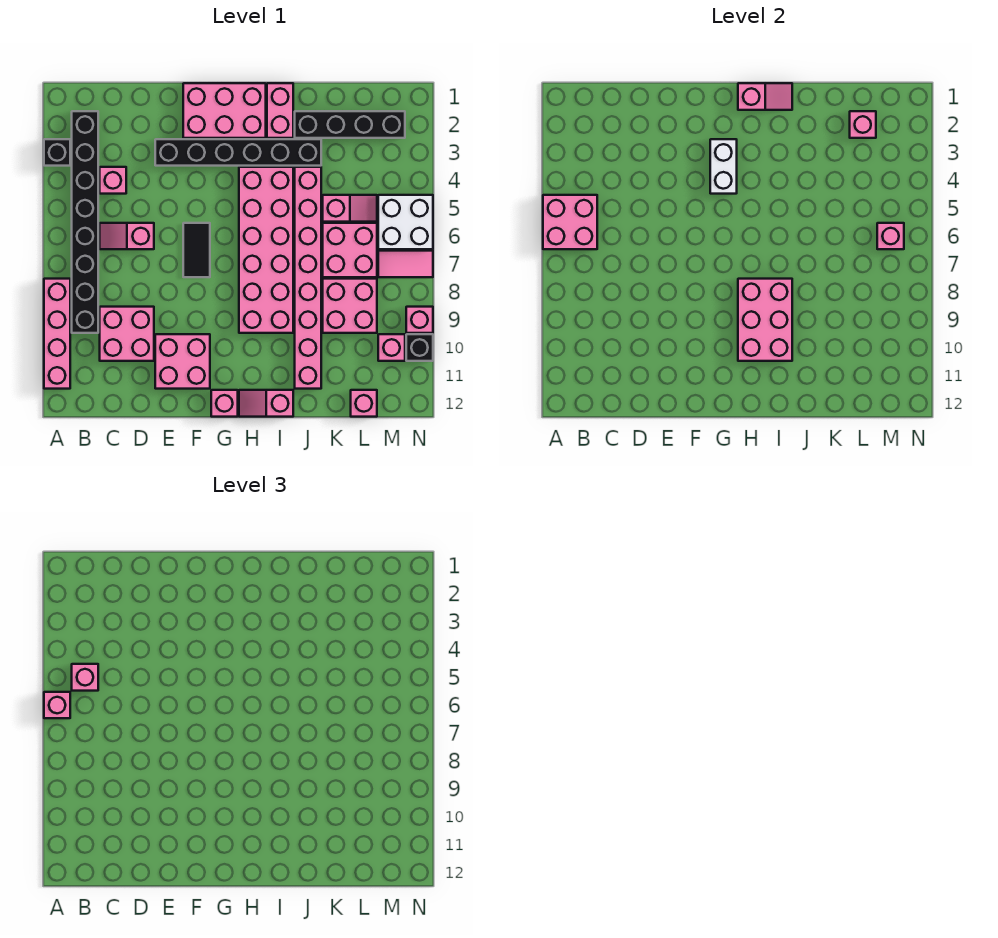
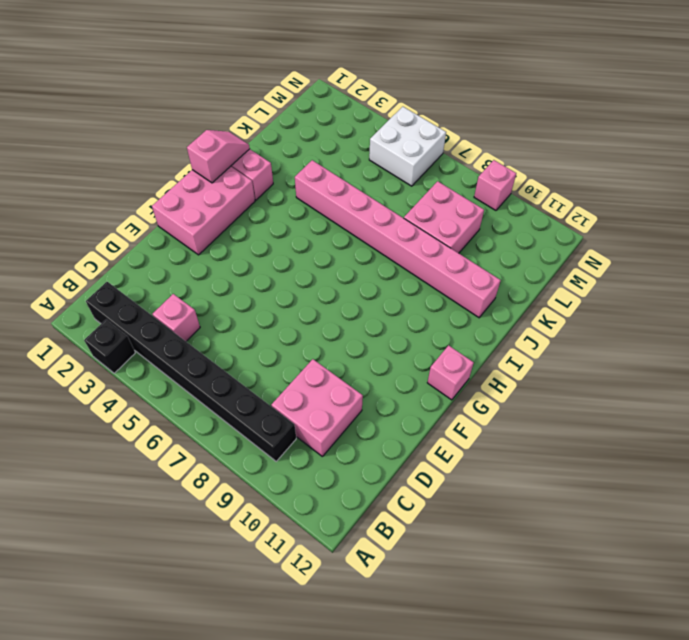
none -> pink brick A8:A11 level 1
none -> pink slope C6:D6 level 1 top D
none -> black brick E3:J3 level 1
none -> pink brick E10:F11 level 1

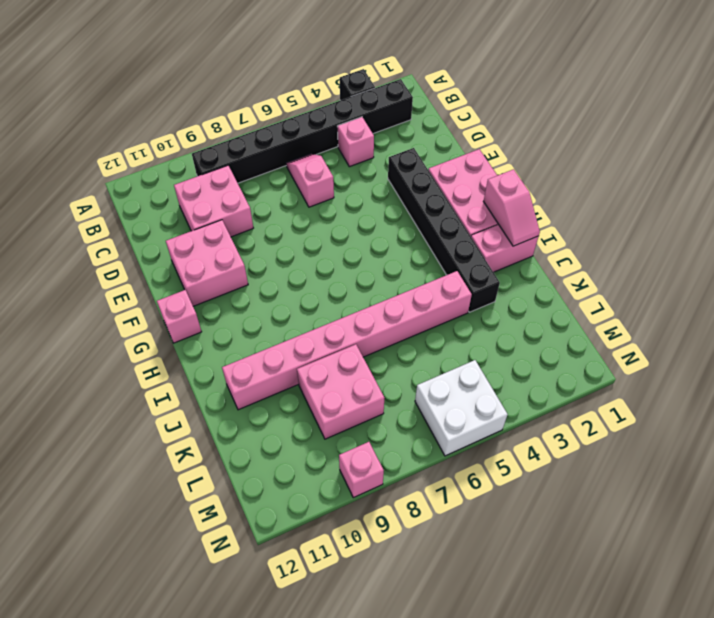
none -> pink brick A8:A11 level 1
none -> black tile F6:F7 level 1
none -> pink brick H4:I9 level 1
none -> pink slope H12:I12 level 1 top I

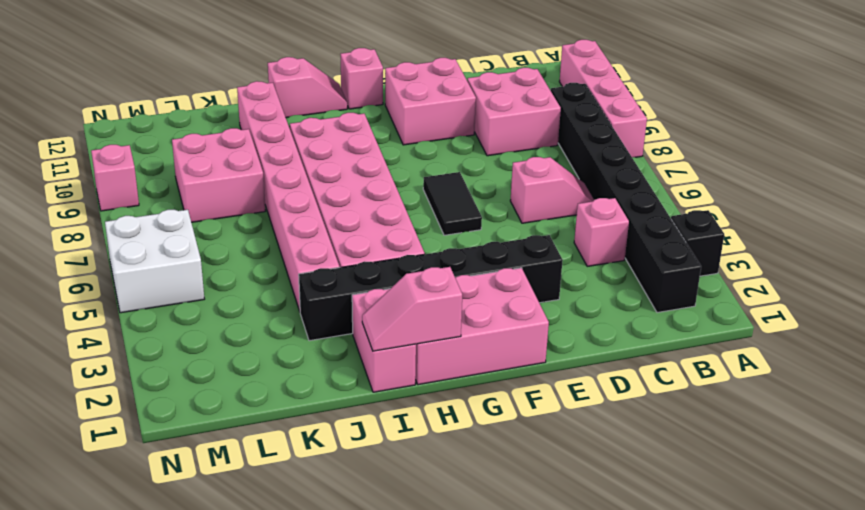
none -> black brick J2:M2 level 1
none -> pink slope K5:L5 level 1 top K
none -> pink brick K6:L7 level 1
none -> pink brick L12 level 1

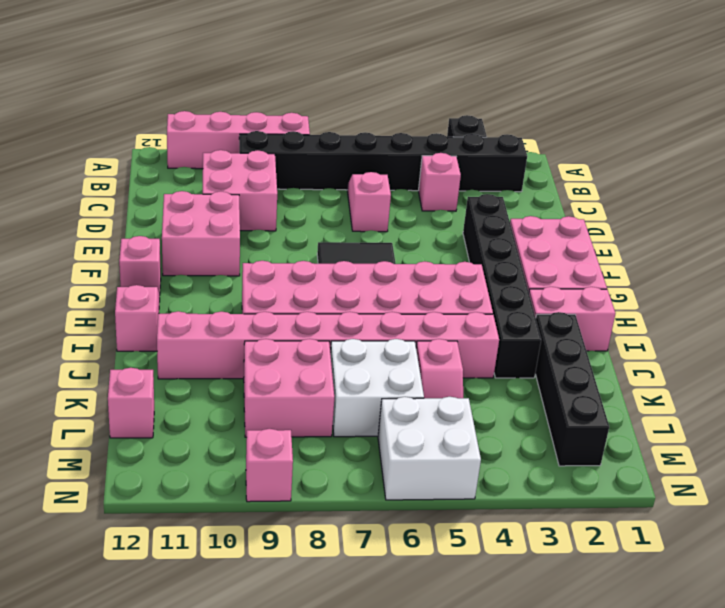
white brick K6:L7 level 1 -> pink brick K6:L7 level 1
none -> pink tile M7:N7 level 1
none -> pink brick M10 level 1
none -> black brick N10 level 1
none -> pink brick A5:B6 level 2

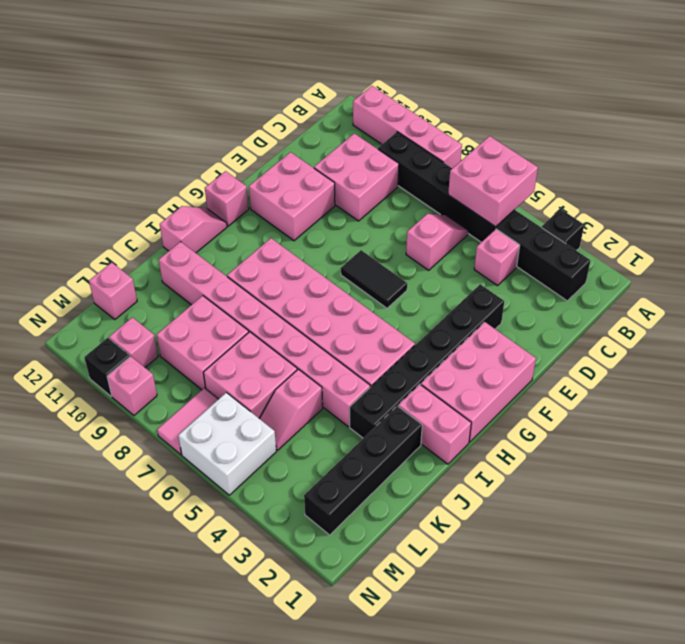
none -> white brick G3:G4 level 2
none -> pink slope H1:I1 level 2 top H
none -> pink brick H8:I10 level 2
none -> pink brick L2 level 2

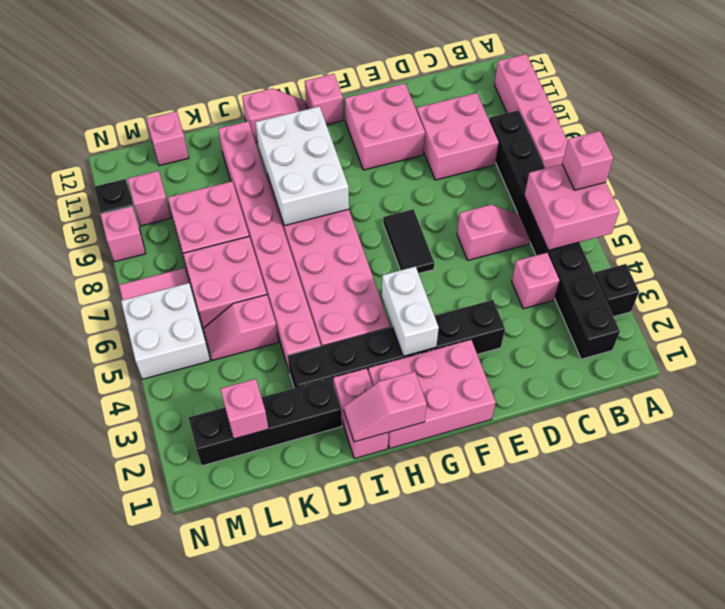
white brick H8:I10 level 2 -> pink brick H8:I10 level 2
none -> pink brick M6 level 2
none -> pink brick B5 level 3

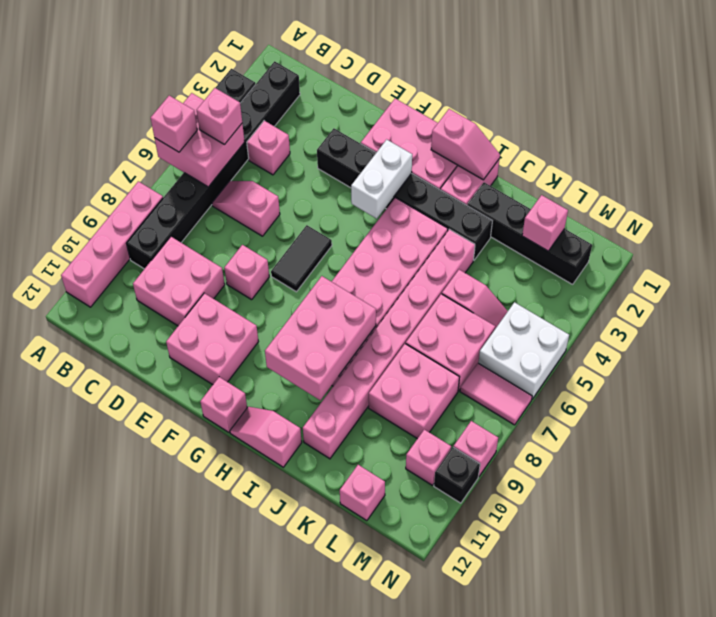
pink brick E8 level 1 -> pink brick M6 level 2

